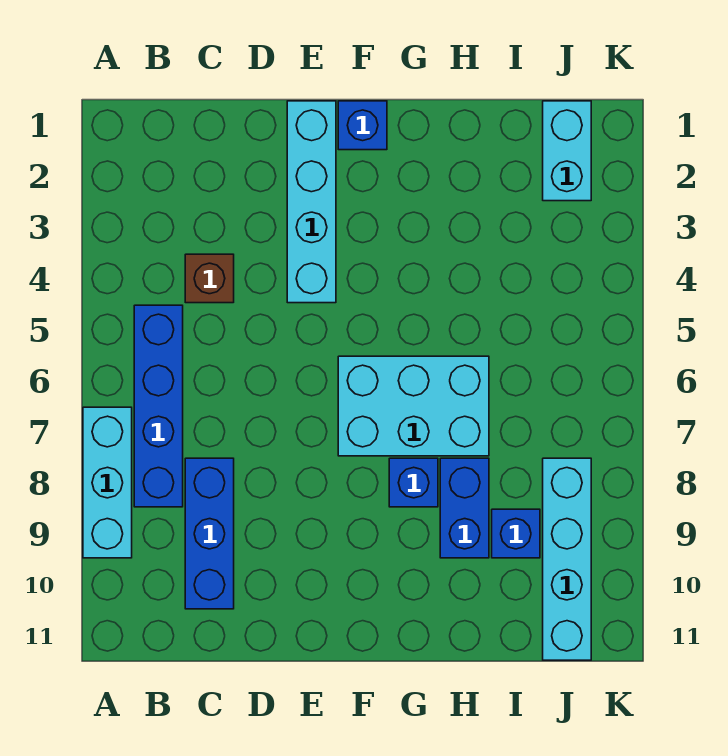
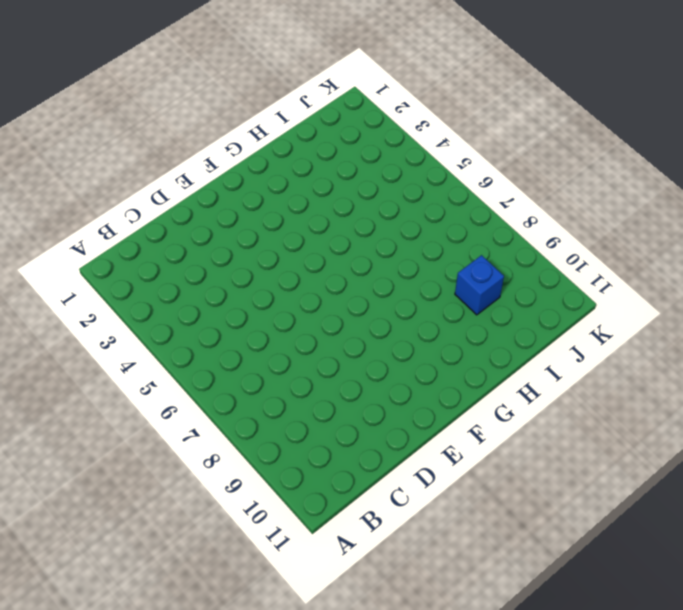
none -> cyan brick A7:A9 level 1
none -> blue brick B5:B8 level 1
none -> brown brick C4 level 1

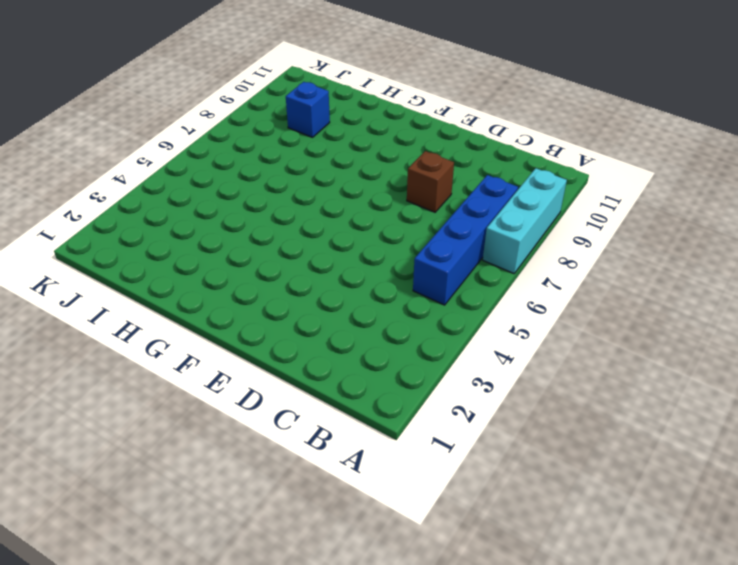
brown brick D8 level 1 -> brown brick C4 level 1
none -> blue brick C8:C10 level 1
none -> cyan brick E1:E4 level 1
none -> blue brick F1 level 1

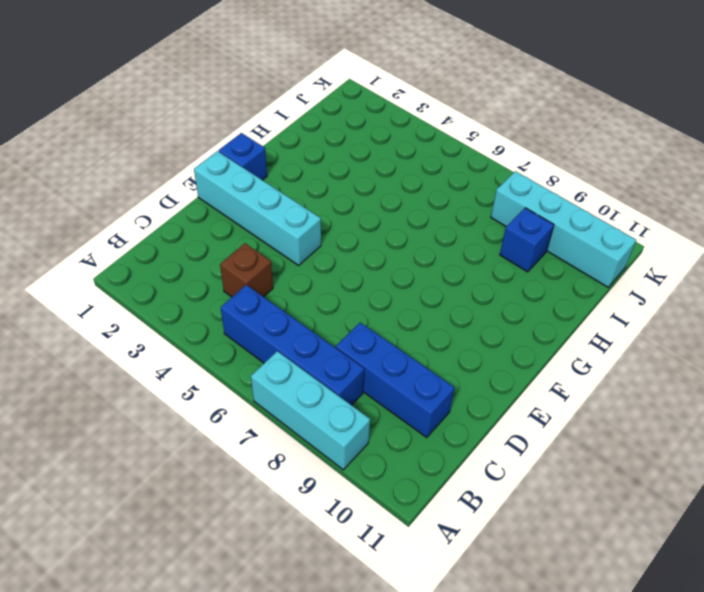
none -> cyan brick F6:H7 level 1
none -> blue brick G8 level 1
none -> blue brick H8:H9 level 1

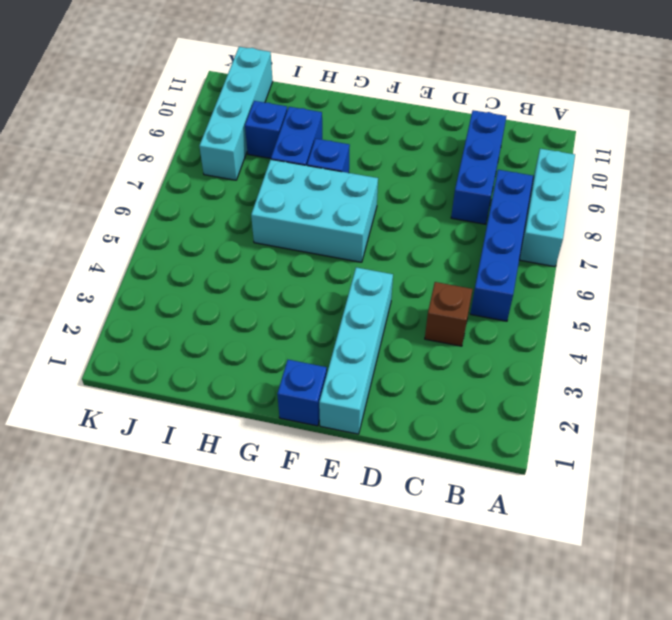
none -> cyan brick J1:J2 level 1

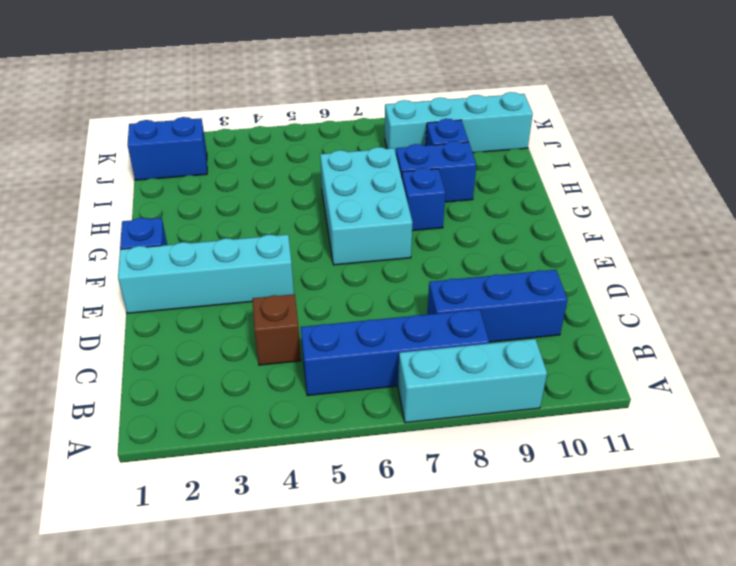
blue brick J1:J2 level 1 -> cyan brick J1:J2 level 1

